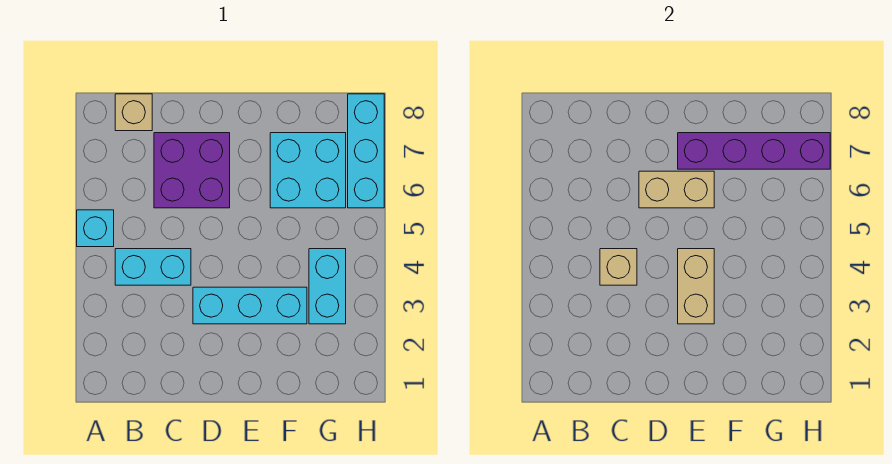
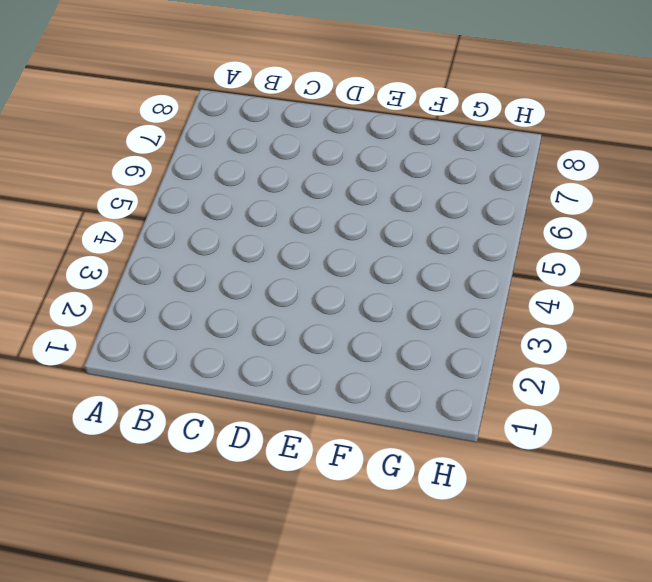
none -> cyan brick A5 level 1
none -> cyan brick B4:C4 level 1
none -> tan brick B8 level 1

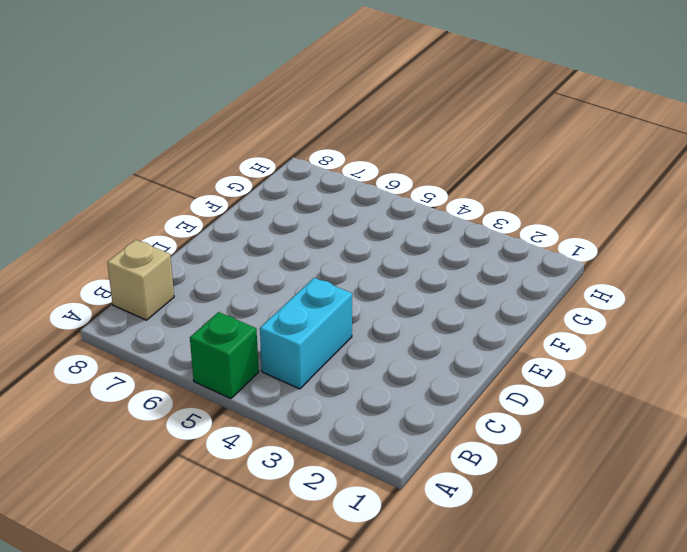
green brick A5 level 1 -> cyan brick A5 level 1
none -> purple brick C6:D7 level 1
none -> cyan brick D3:F3 level 1
none -> cyan brick F6:G7 level 1

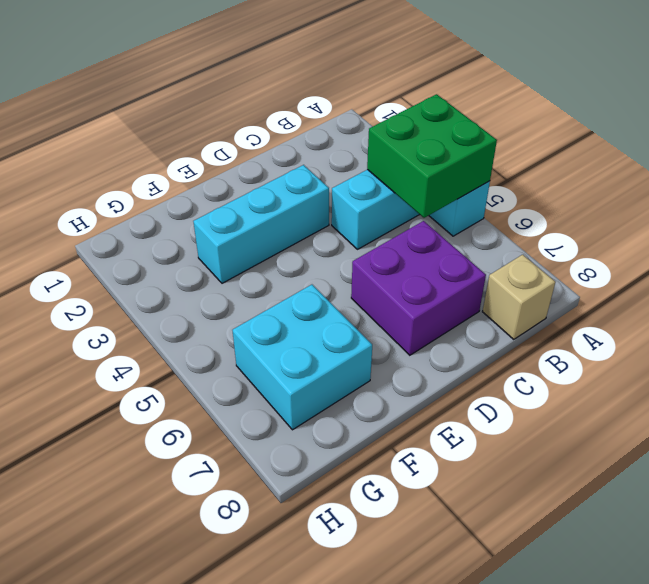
green brick A4:B5 level 2 -> none
none -> cyan brick G3:G4 level 1
none -> cyan brick H6:H8 level 1
none -> tan brick C4 level 2

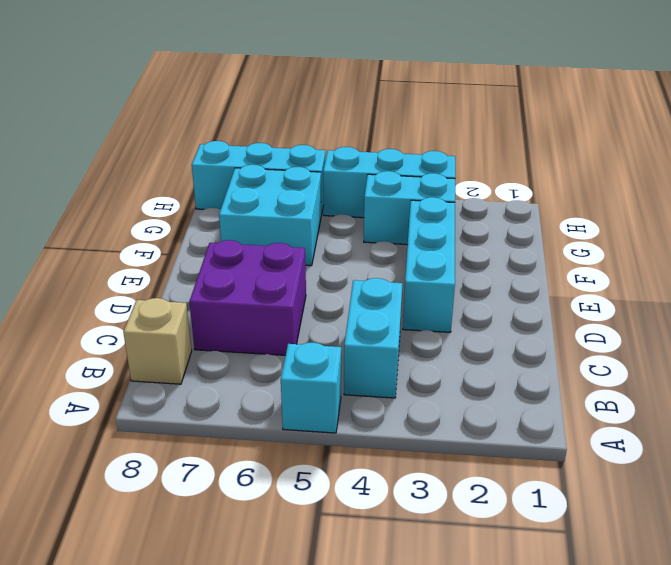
cyan brick H3:H5 level 1 -> none
none -> tan brick C4 level 2
none -> tan brick D6:E6 level 2
none -> tan brick E3:E4 level 2

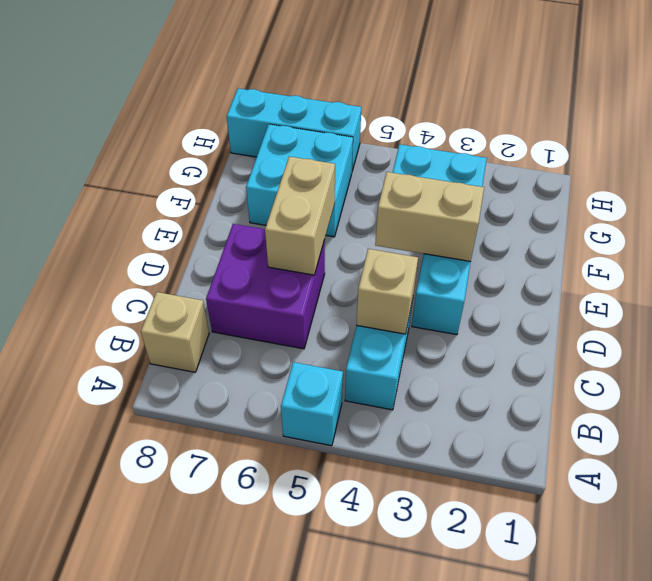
none -> purple brick E7:H7 level 2

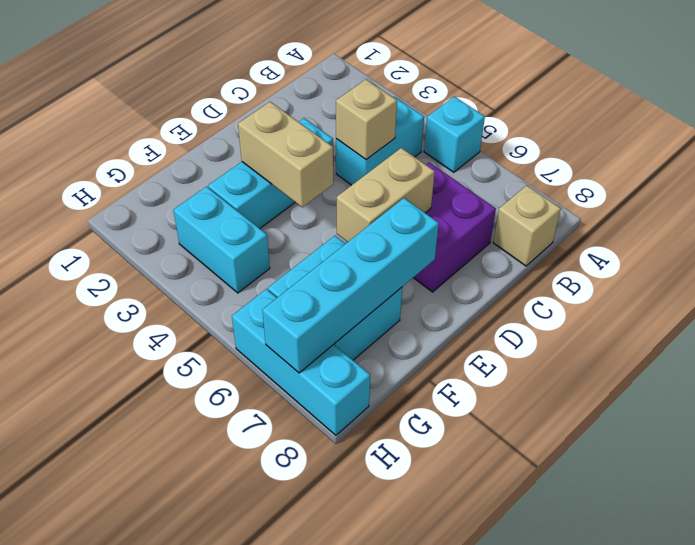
cyan brick E7:H7 level 2 -> purple brick E7:H7 level 2

